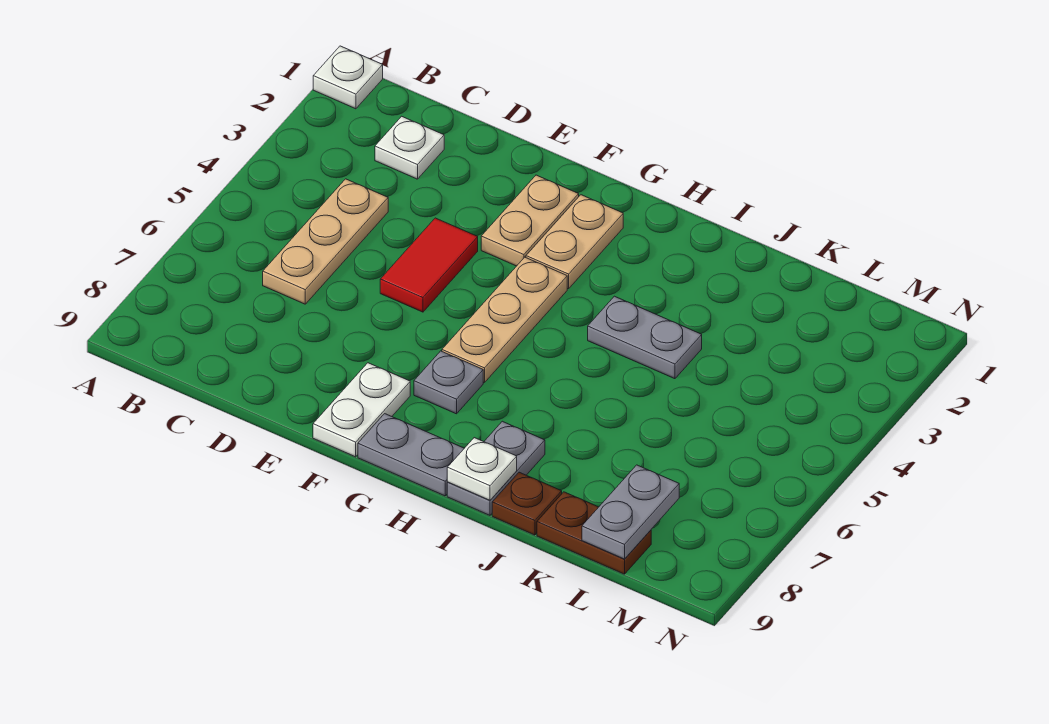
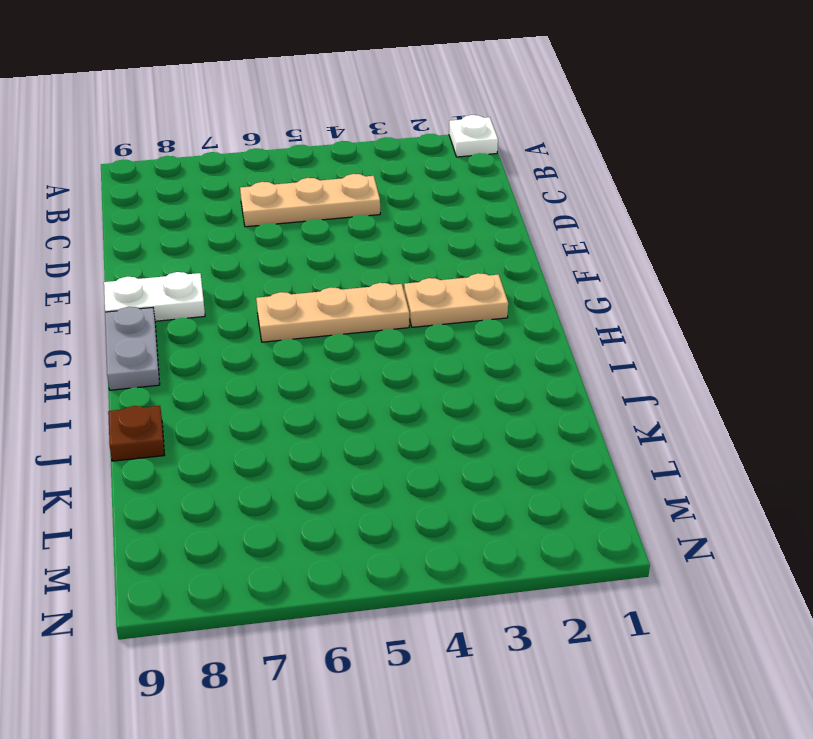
none -> white plate C2 level 1
none -> red tile E4:E5 level 1
none -> tan plate F2:F3 level 1

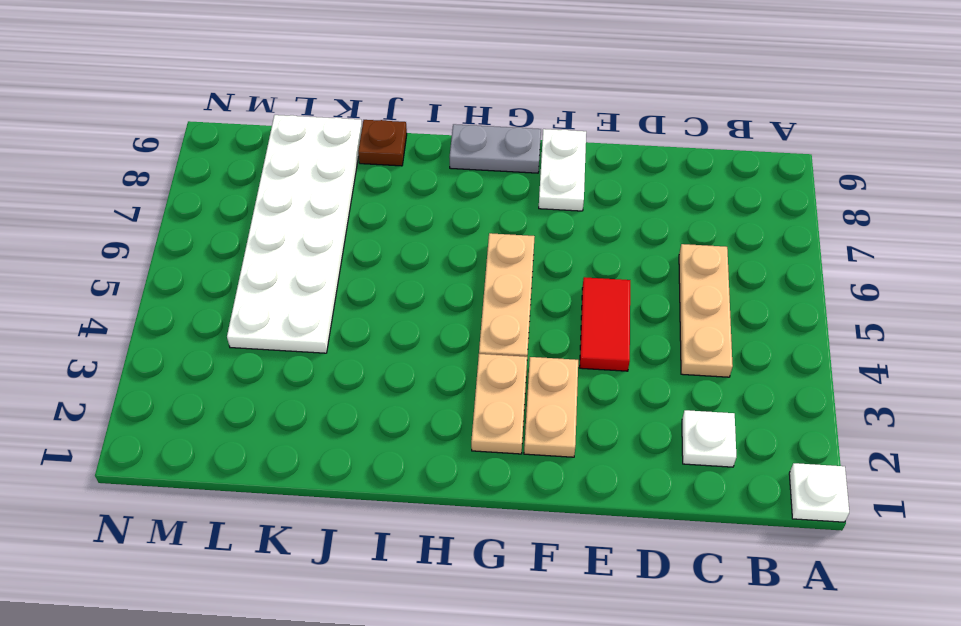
white plate K4:L9 level 1 -> brown plate K9:L9 level 1
none -> grey plate G7 level 1
none -> grey plate I4:J4 level 1
none -> grey plate I8:I9 level 1

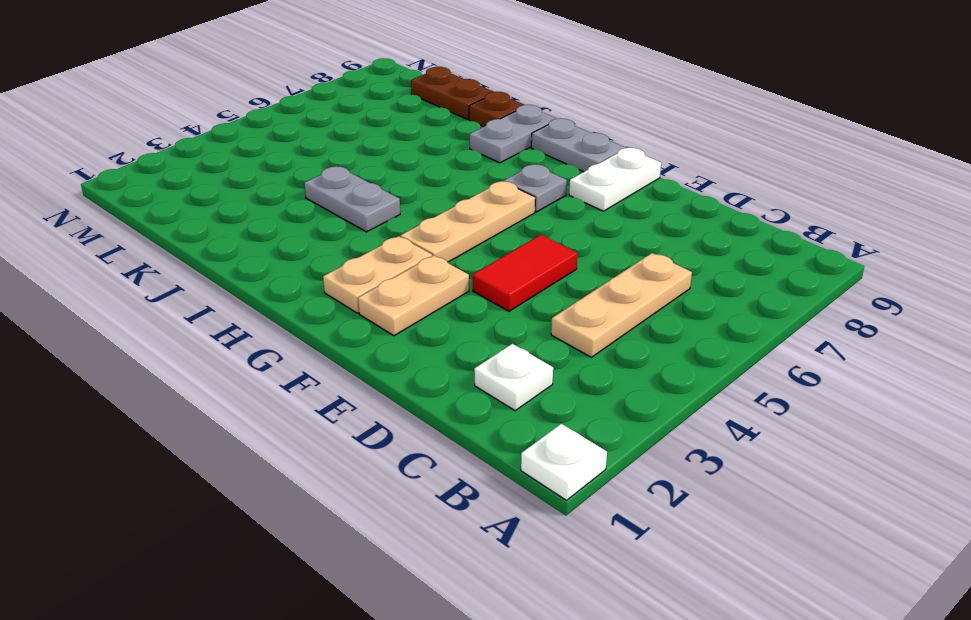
none -> white plate I9 level 2
none -> grey plate L8:L9 level 2

